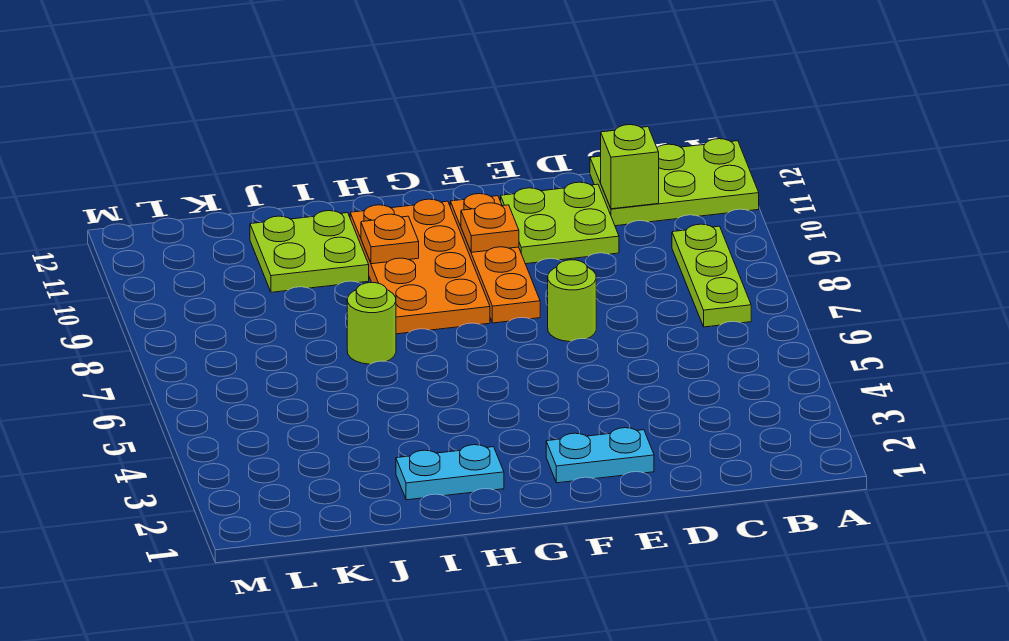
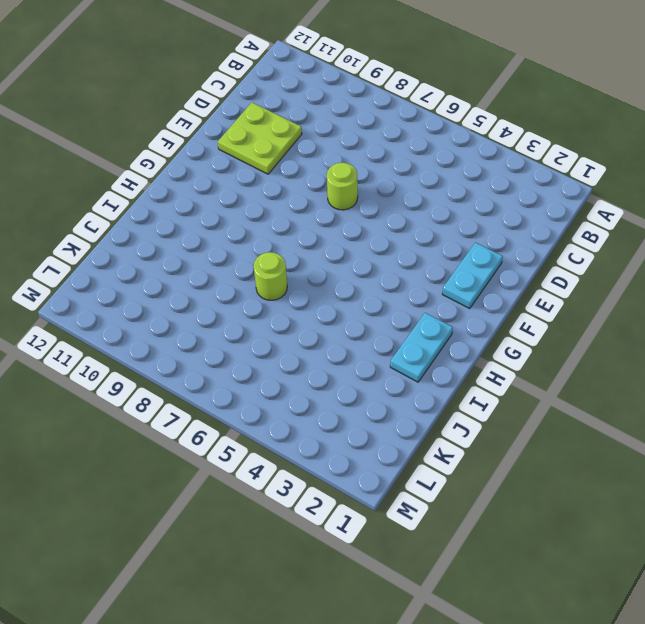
none -> lime plate A11:C12 level 1
none -> lime plate B7:B9 level 1
none -> orange plate F8:F11 level 1

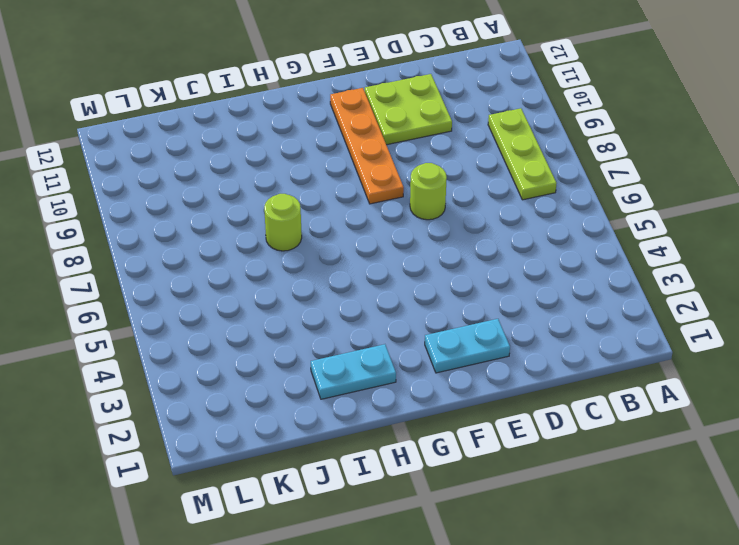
none -> lime plate A11:C12 level 1
none -> orange plate G8:H11 level 1
none -> lime plate I10:J11 level 1

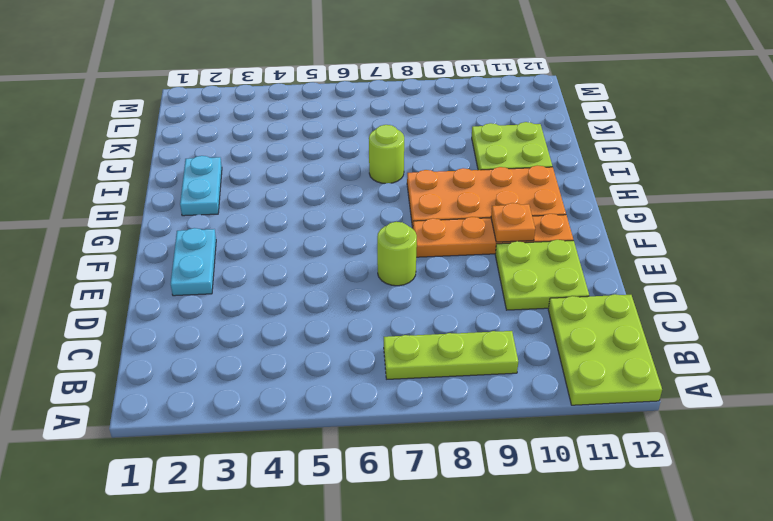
none -> lime brick C11 level 2
none -> orange plate H10 level 2

